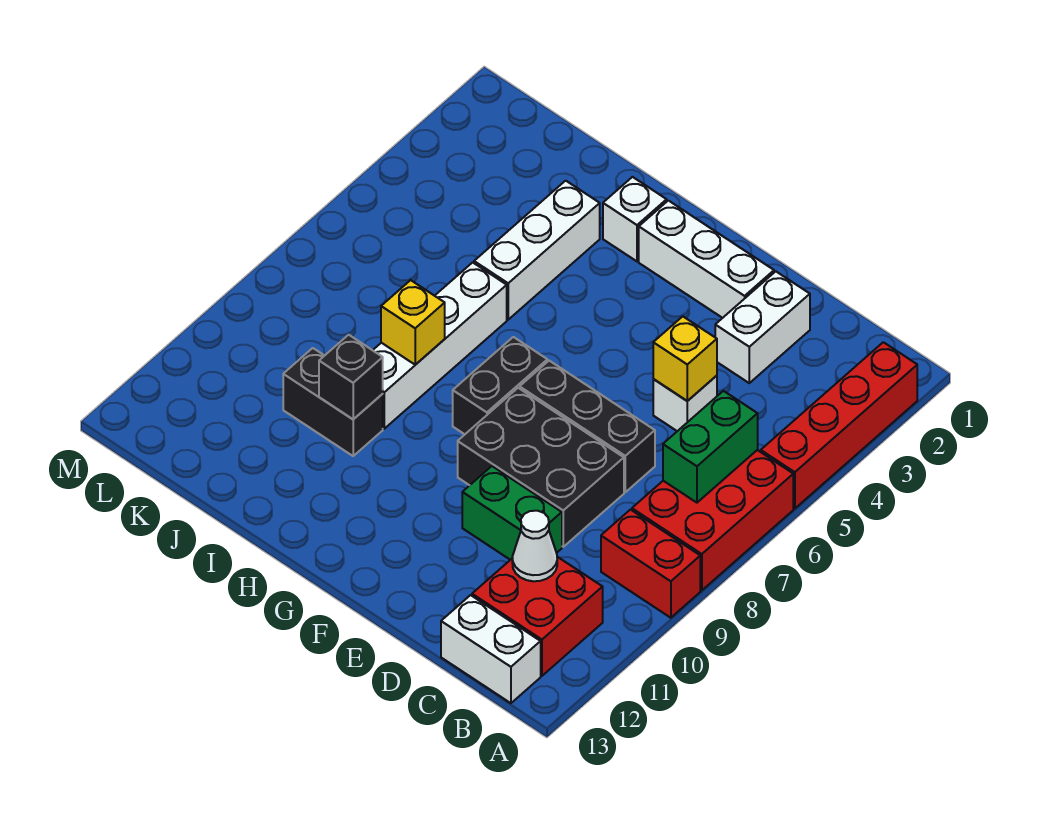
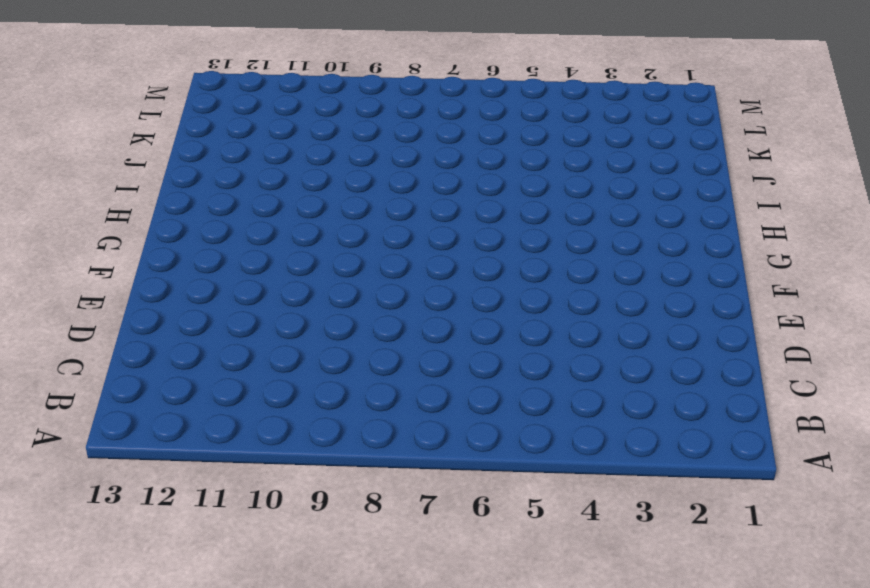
none -> red brick A2:A5 level 1
none -> red brick A6:B8 level 1
none -> red brick A9:B9 level 1

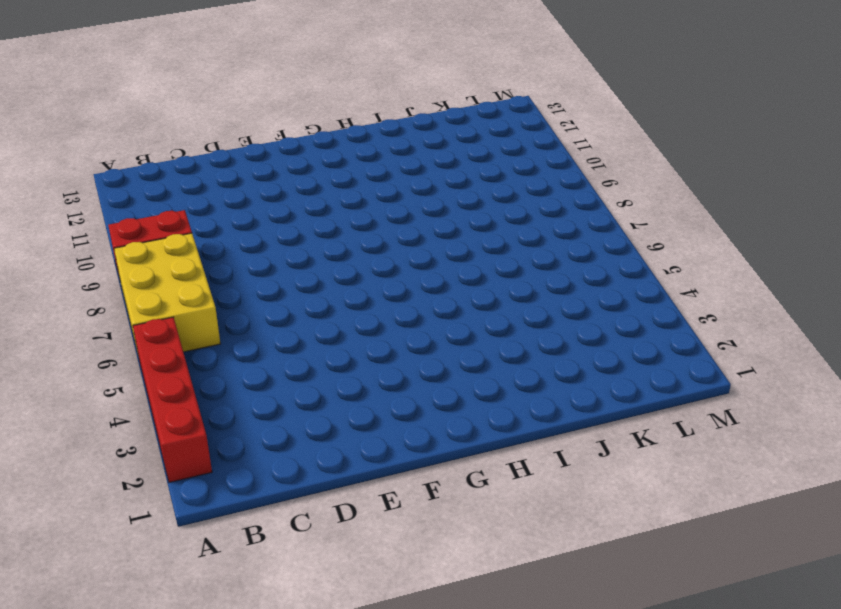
yellow brick A6:B8 level 1 -> red brick A6:B8 level 1
none -> red brick B11:C12 level 1
none -> white brick B13:C13 level 1
none -> white brick D2:D3 level 1

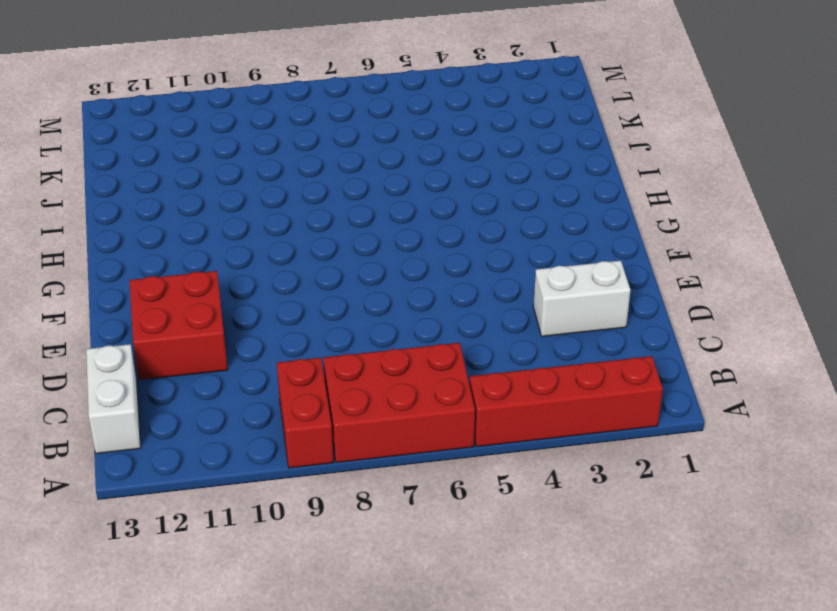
red brick D11:E12 level 1 -> red brick B11:C12 level 1
none -> white brick D5 level 1
none -> black brick D7:F7 level 1
none -> black brick D8:F9 level 1

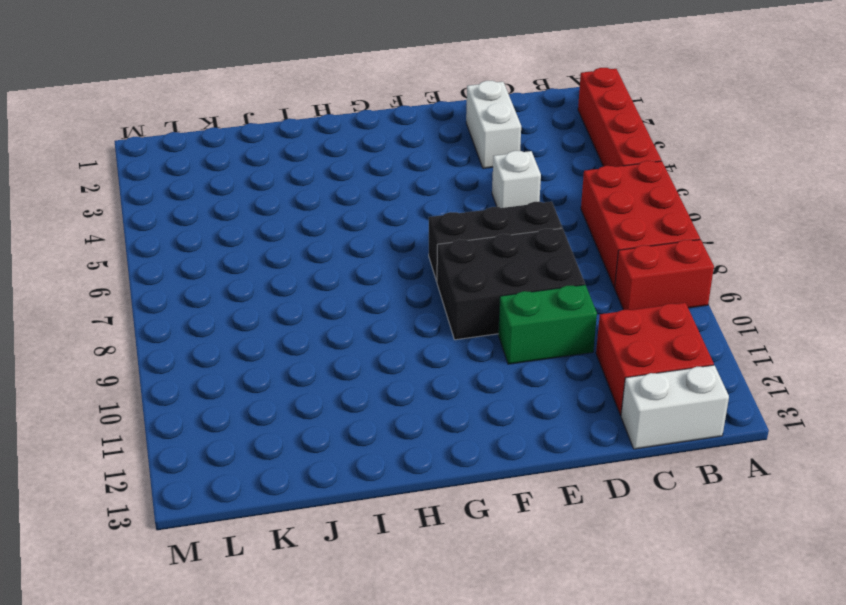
none -> white brick E2:G2 level 1
none -> black brick G7:G8 level 1
none -> white brick H2 level 1

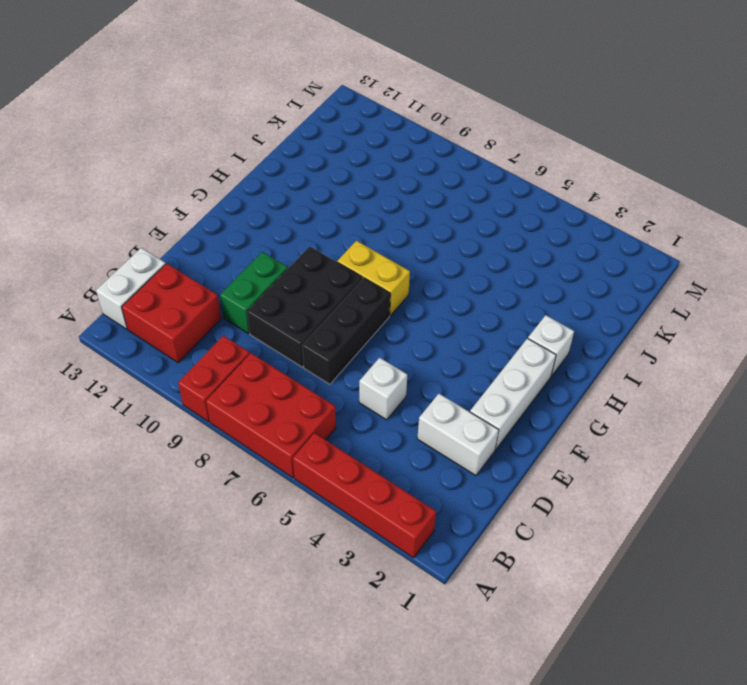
yellow brick G7:G8 level 1 -> black brick G7:G8 level 1
none -> white brick I3:I5 level 1
none -> white brick I6:I9 level 1
none -> black brick I10:J10 level 1

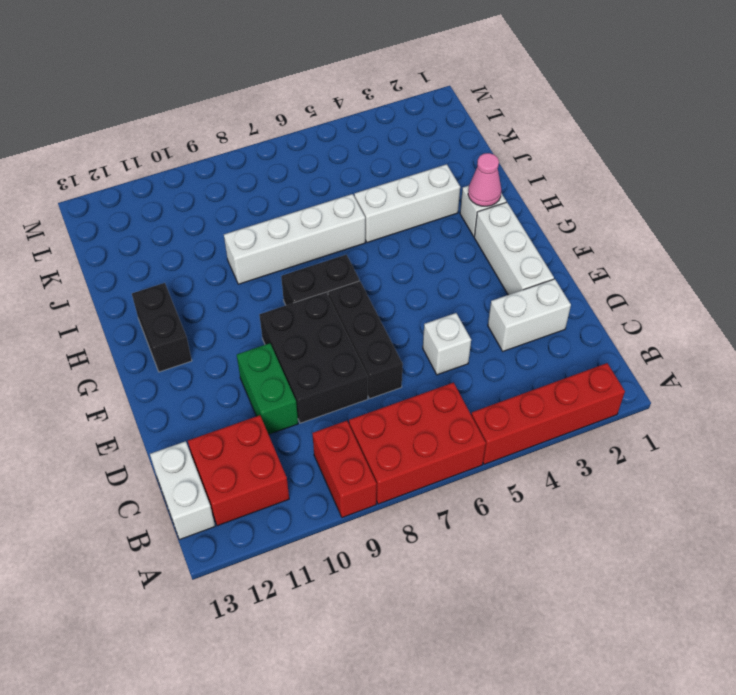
black brick G12:H12 level 1 -> black brick I10:J10 level 1
pink cone H2 level 2 -> none
none -> green brick B6:B7 level 2
none -> white cone C11 level 2
none -> yellow brick D5 level 2

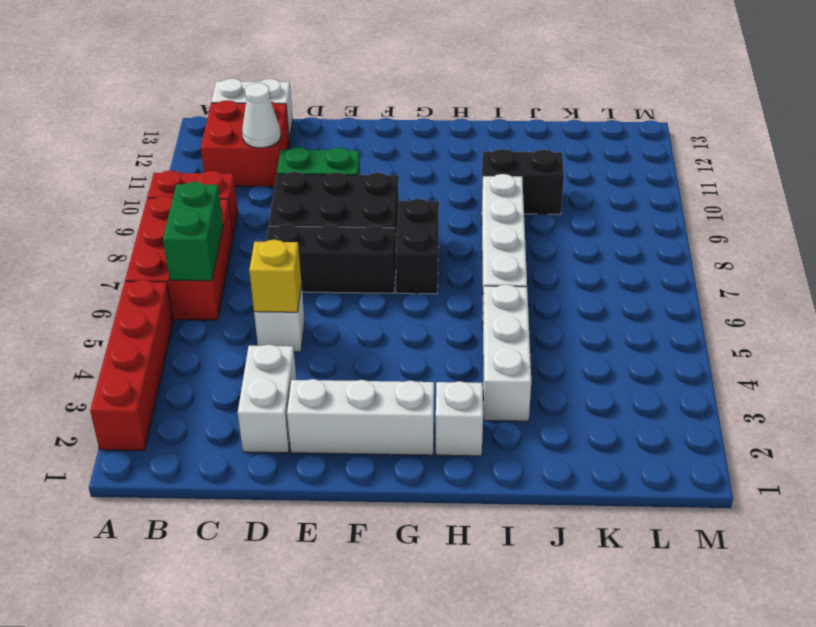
none -> yellow brick I8 level 2
none -> black brick I10 level 2

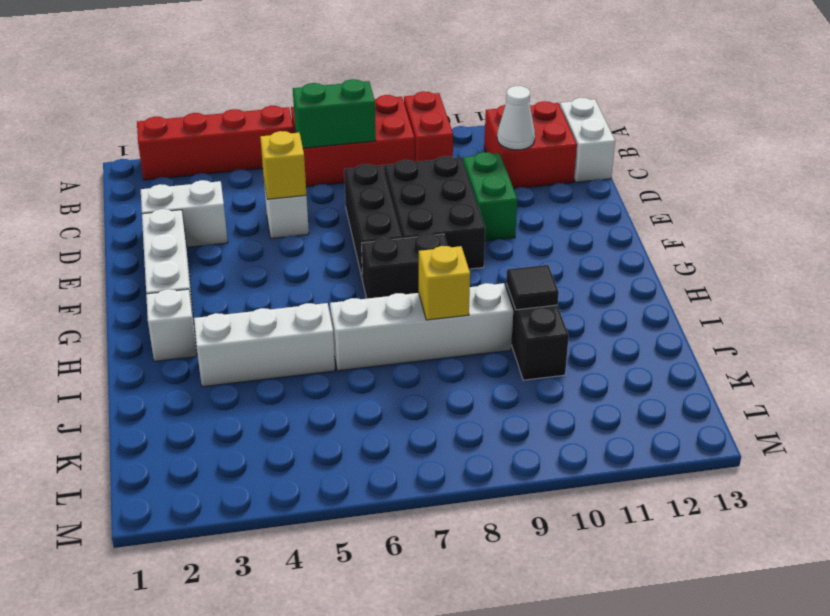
black tile I10 level 2 -> black brick I10 level 2

